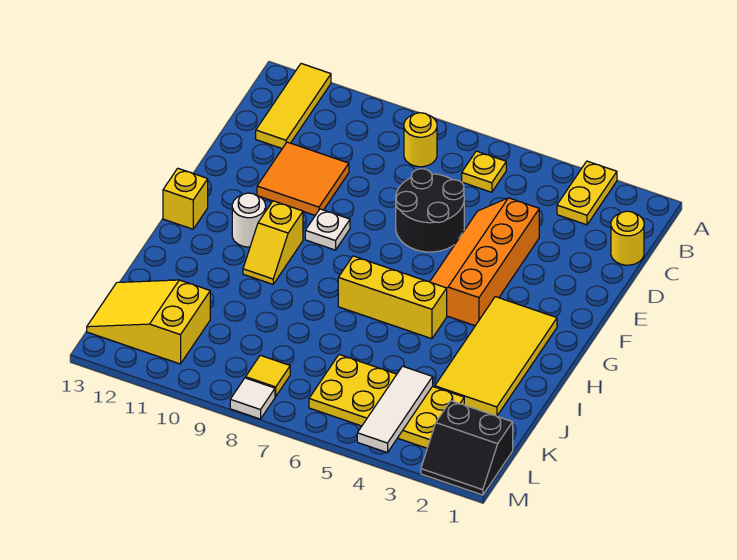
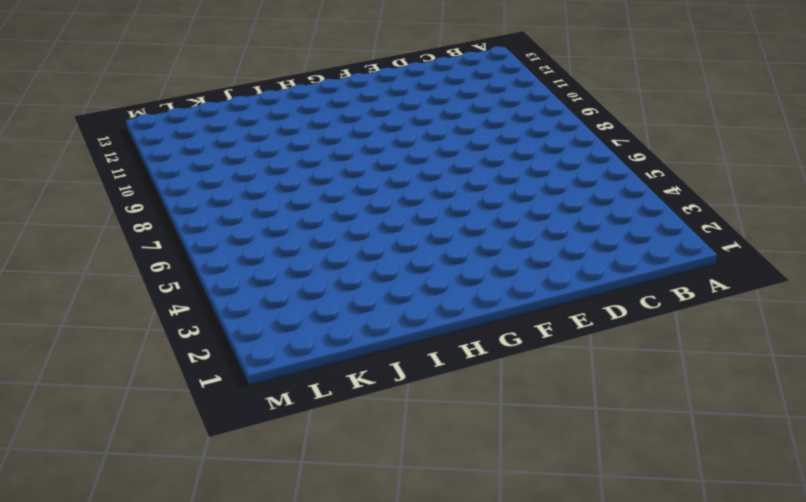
none -> yellow plate A3:B3 level 1
none -> yellow tile A12:C12 level 1
none -> yellow plate B6 level 1

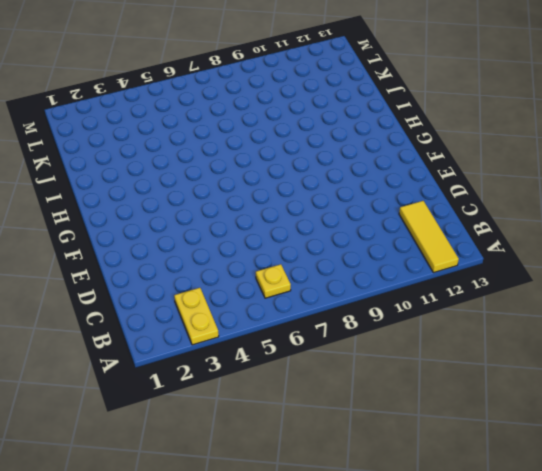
none -> yellow round brick B8 level 1
none -> yellow round brick C1 level 1
none -> orange slope D4:G5 level 1 top 4

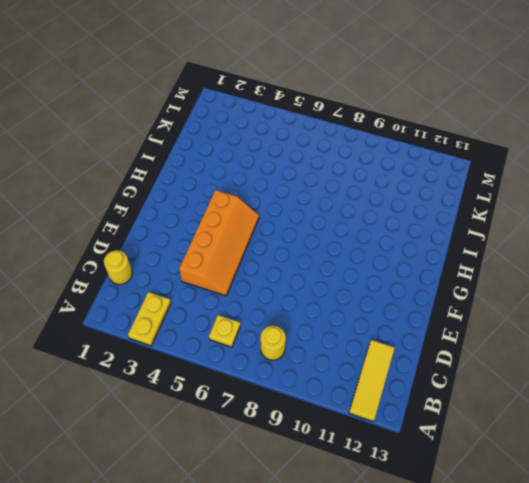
none -> black round brick D6:E7 level 1
none -> orange tile D10:E11 level 1
none -> white plate F9 level 1

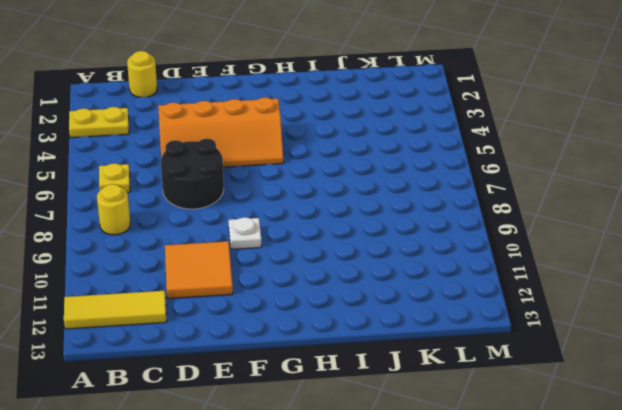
none -> yellow tile G2:J3 level 1
none -> yellow slope G10:H10 level 1 top G
none -> white round brick G11 level 1

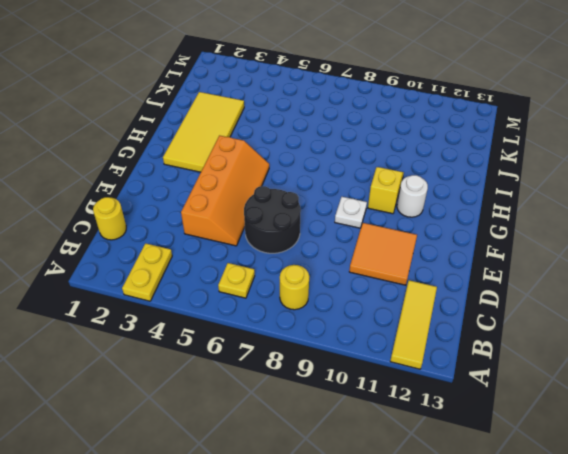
none -> yellow brick G13 level 1
none -> yellow brick H5:H7 level 1
none -> yellow plate K3:L6 level 1

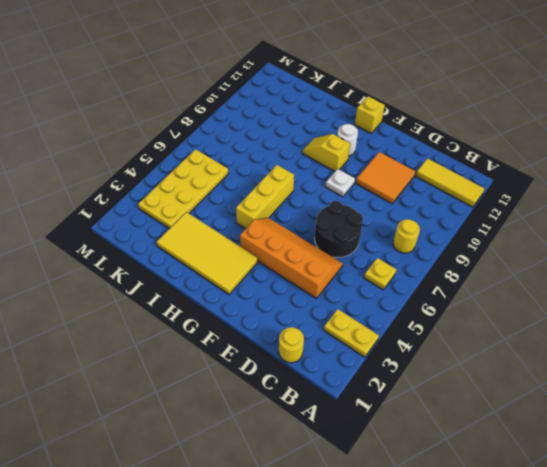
none -> yellow slope K11:L13 level 1 top 11
none -> black slope L1:M2 level 1 top L
none -> yellow tile L8 level 1

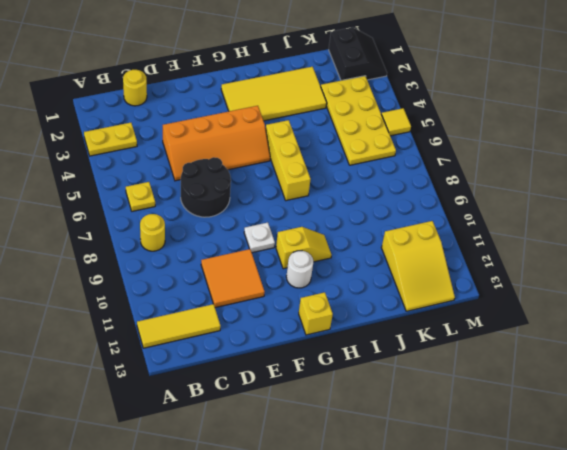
yellow tile M5 level 1 -> yellow tile L8 level 1
none -> white tile M8 level 1
none -> white tile K4:M4 level 2

